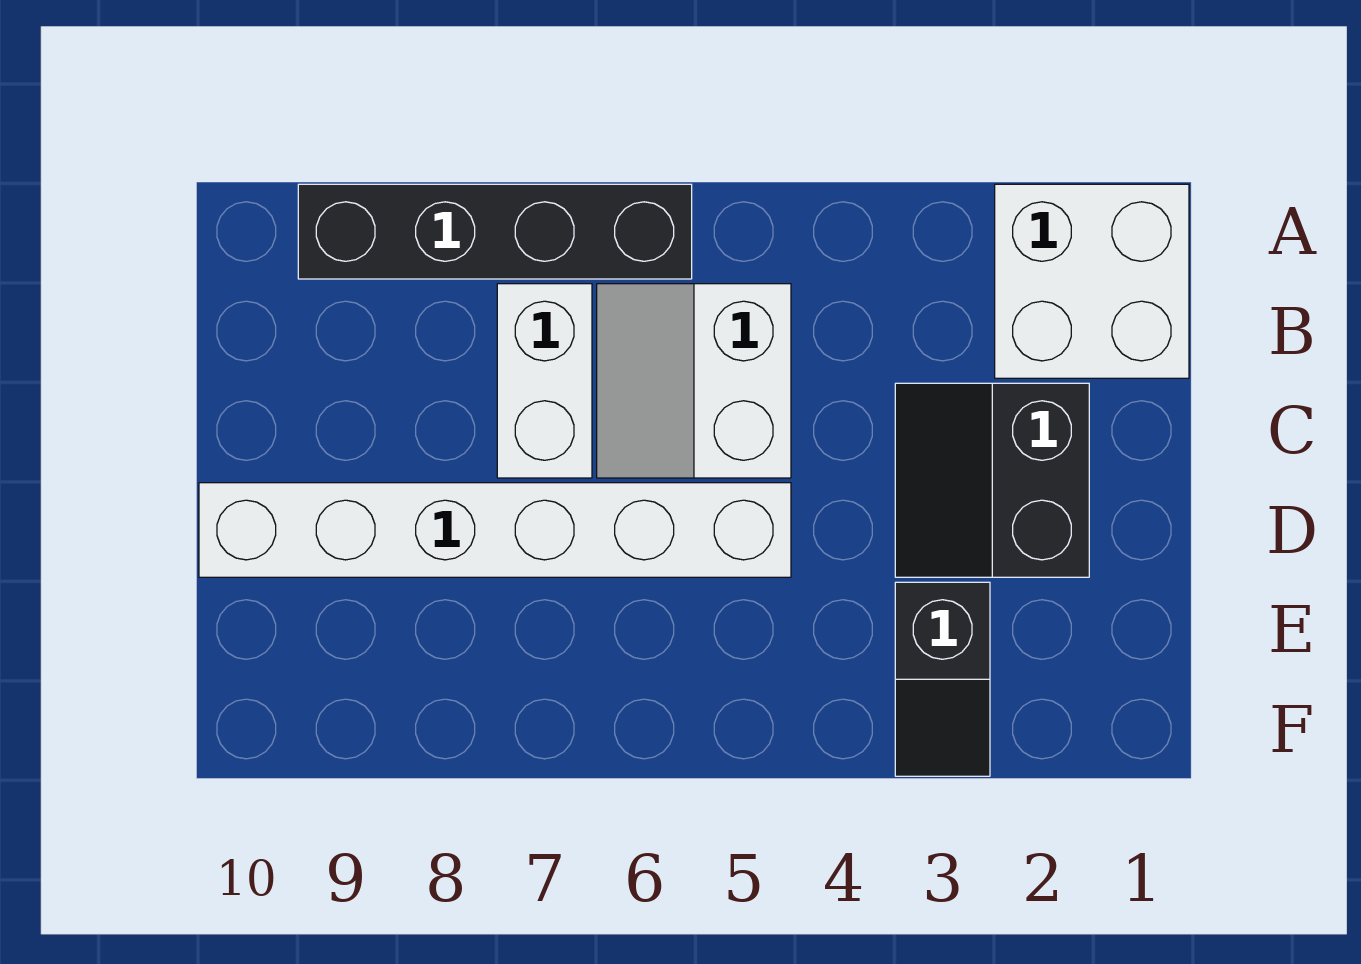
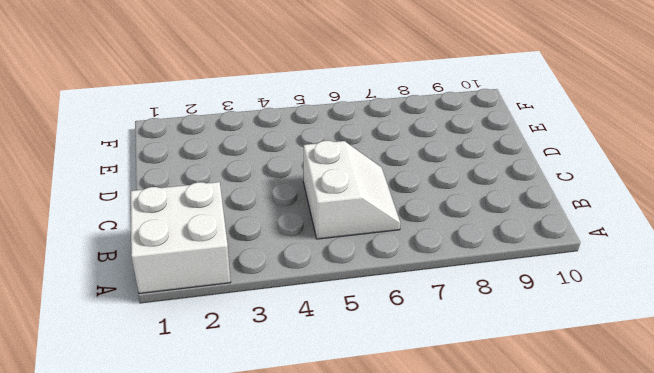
none -> black brick A6:A9 level 1
none -> white brick B7:C7 level 1

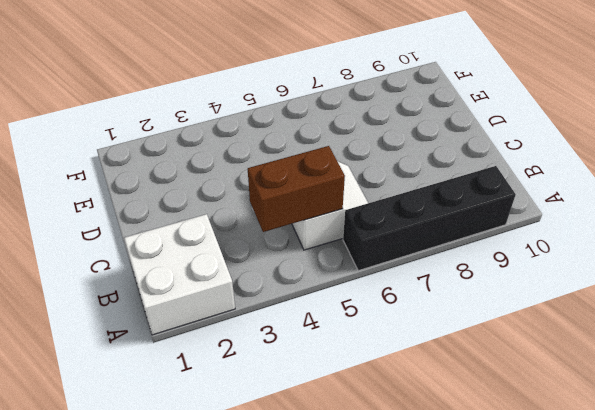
brown brick B4:B5 level 2 -> none
none -> white brick B7:C7 level 1
none -> black slope C2:D3 level 1 top 2

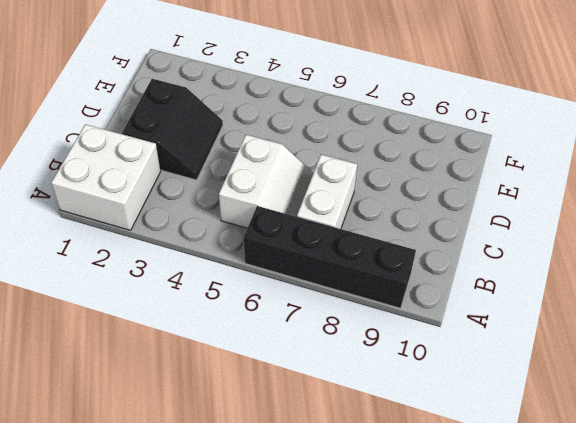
none -> white brick D5:D10 level 1
none -> black slope E3:F3 level 1 top E

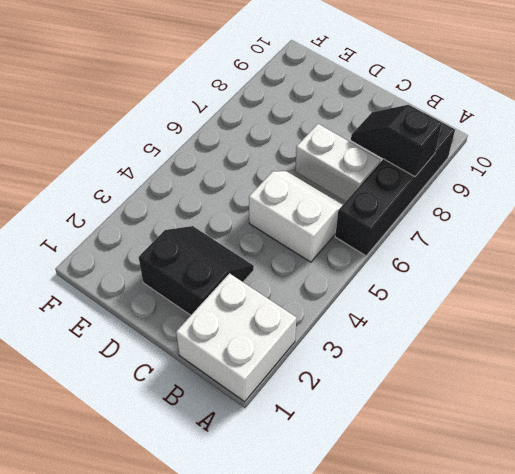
black slope A8:B8 level 2 top A -> black slope E3:F3 level 1 top E
none -> white brick D5:D10 level 1

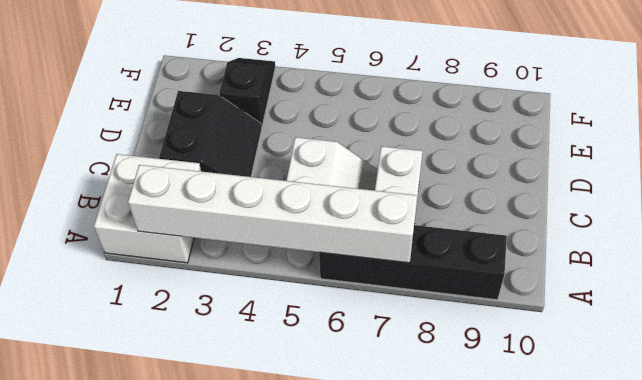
white brick A2:A7 level 2 -> white brick D5:D10 level 1

